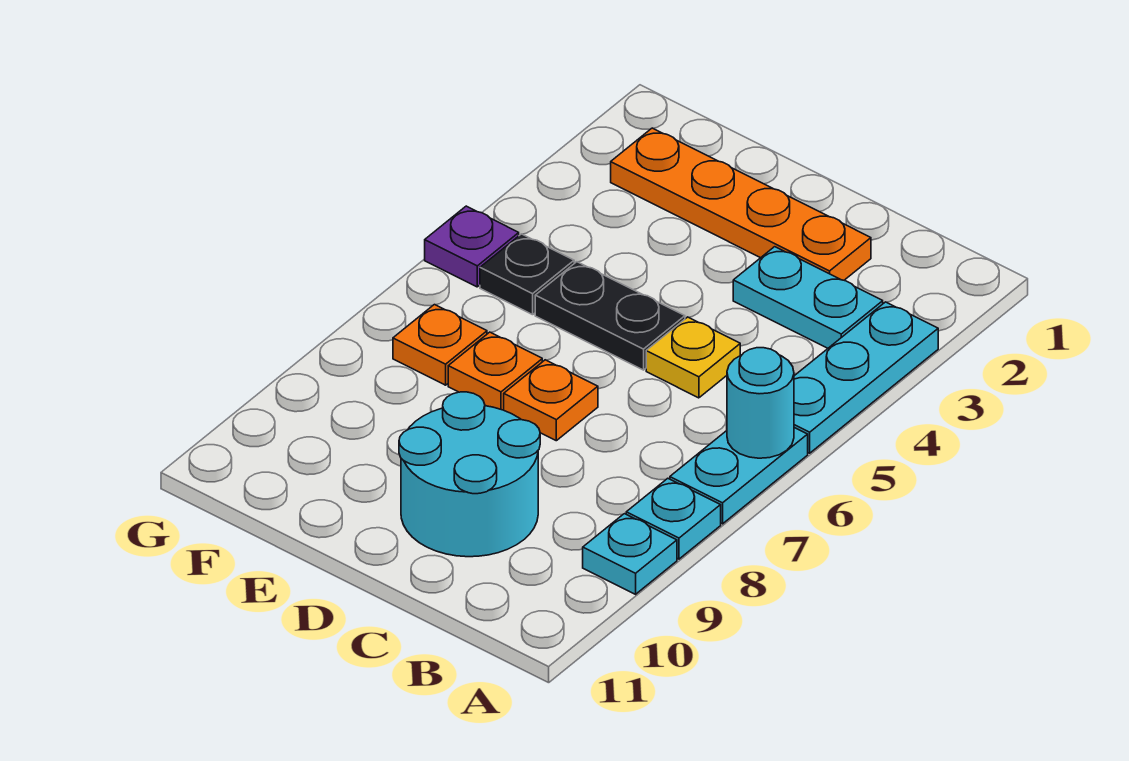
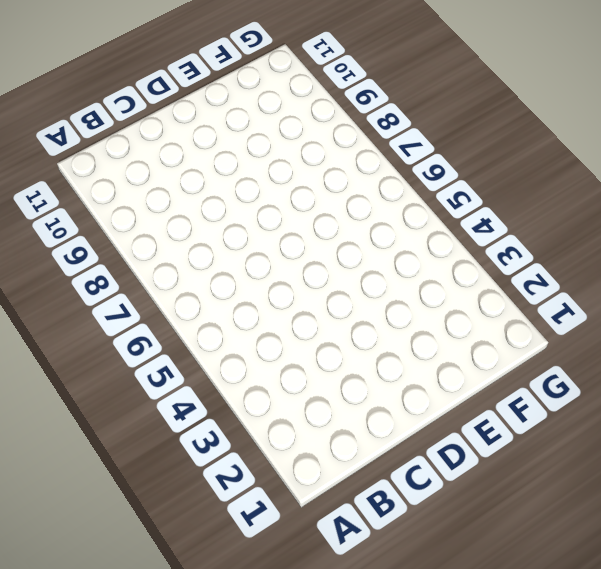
none -> cyan plate A3:A5 level 1
none -> cyan plate A6:A7 level 1
none -> cyan plate A8 level 1

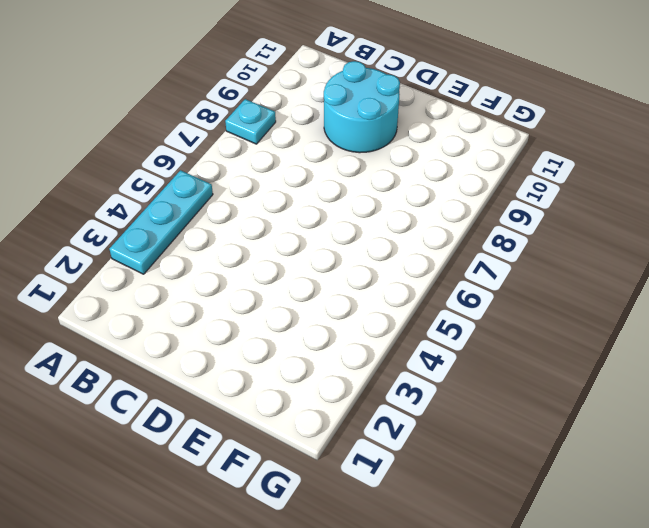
none -> cyan plate A6:A7 level 1
none -> cyan plate A9 level 1
none -> cyan plate B3:C3 level 1

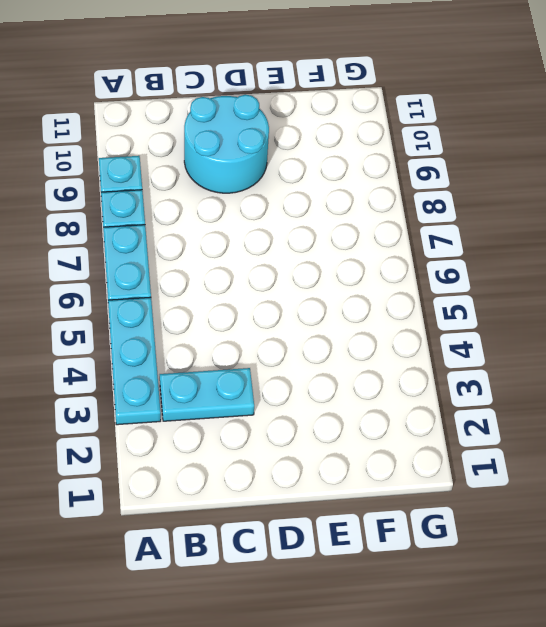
none -> orange plate C2:F2 level 1
none -> yellow plate C5 level 1
none -> black plate D5:E5 level 1

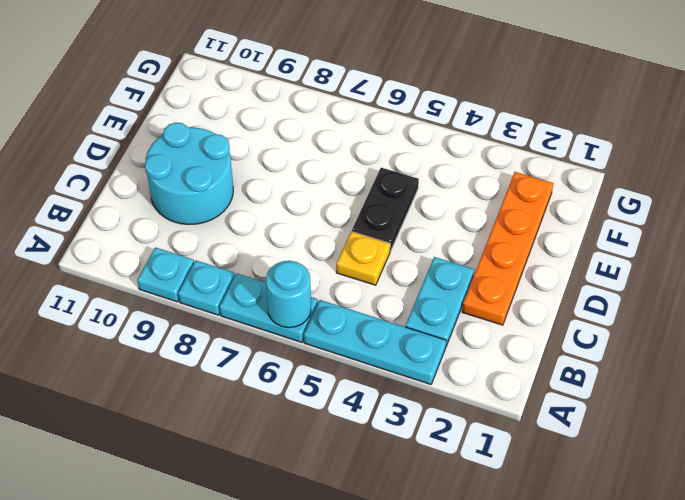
none -> orange plate D7 level 1
none -> orange plate E7 level 1
none -> black plate F5 level 1

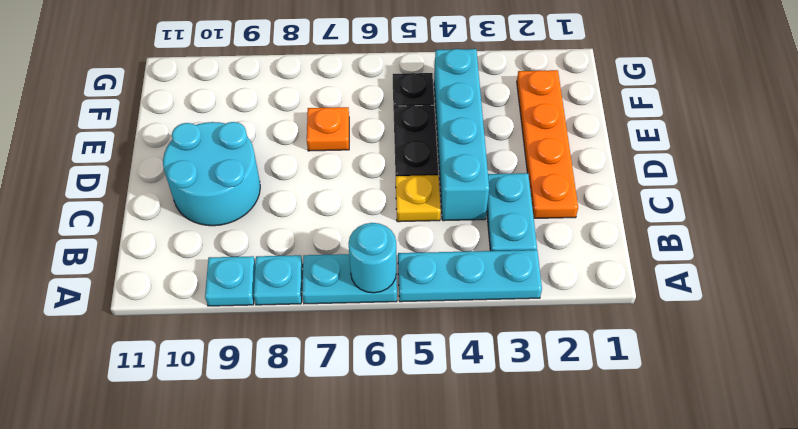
cyan brick C4:F4 level 1 -> none
none -> orange plate D7 level 1
none -> orange plate F7 level 1
none -> purple plate G5 level 1

